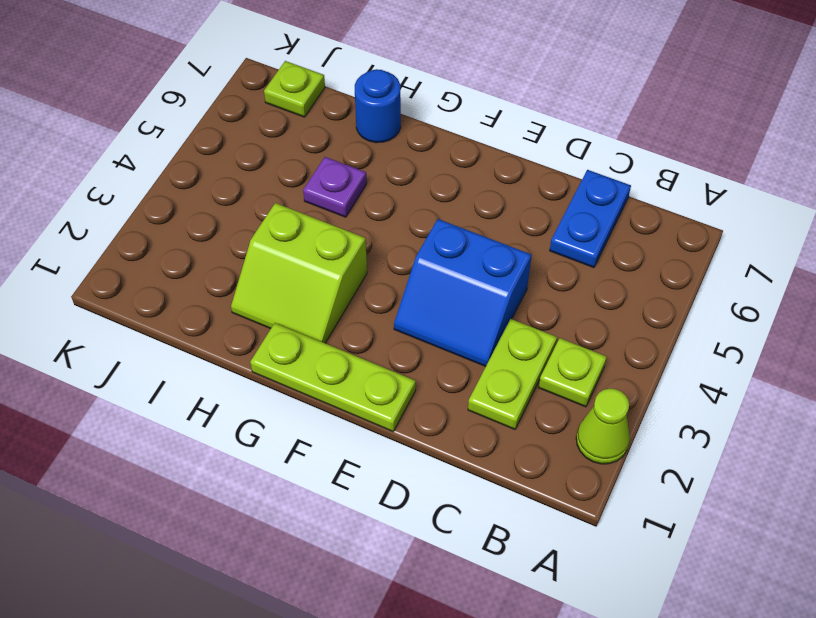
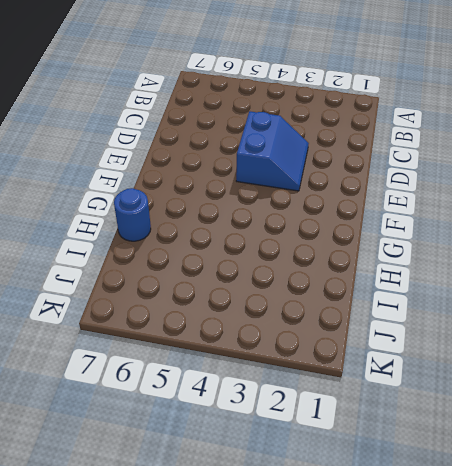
none -> lime cone A2 level 1
none -> lime plate B3 level 1

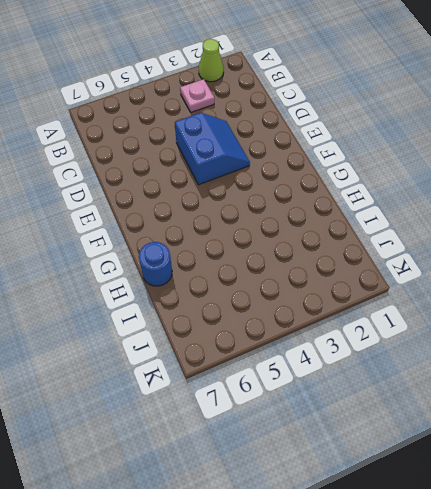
pink plate B3 level 1 -> lime plate B3 level 1
none -> lime plate C2:C3 level 1
none -> blue plate C6:C7 level 1

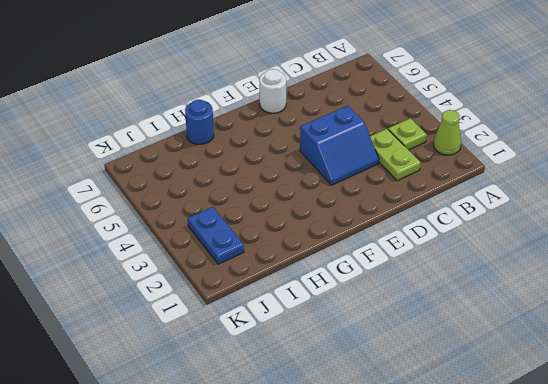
white round brick E7 level 1 -> none
blue plate J2:J3 level 1 -> blue plate C6:C7 level 1
none -> lime plate E1:G1 level 1
none -> lime slope G2:H3 level 1 top 3

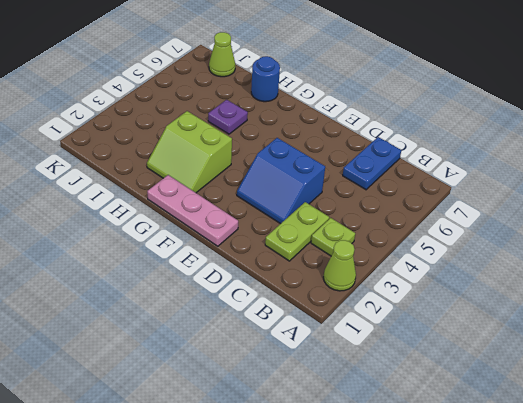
pink plate E1:G1 level 1 -> lime plate E1:G1 level 1
lime cone J7 level 1 -> lime plate J7 level 1

